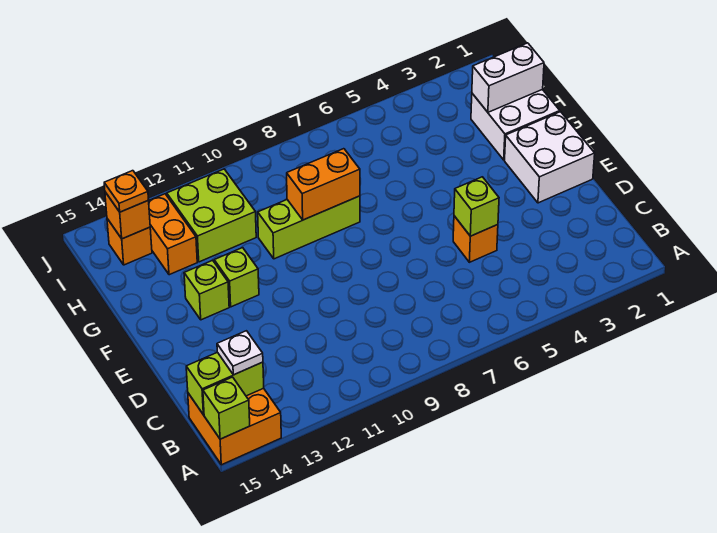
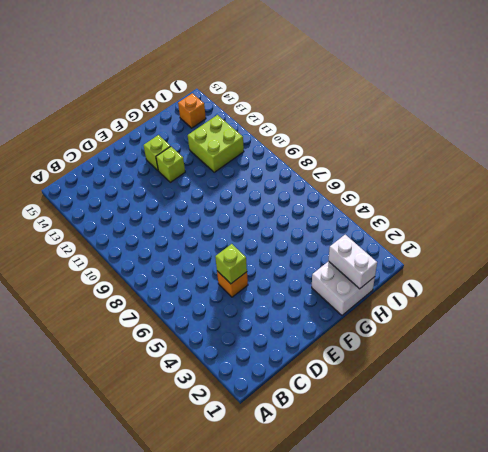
none -> orange brick A14:B15 level 1
none -> white brick E1:F2 level 1
none -> lime brick G8:G10 level 1

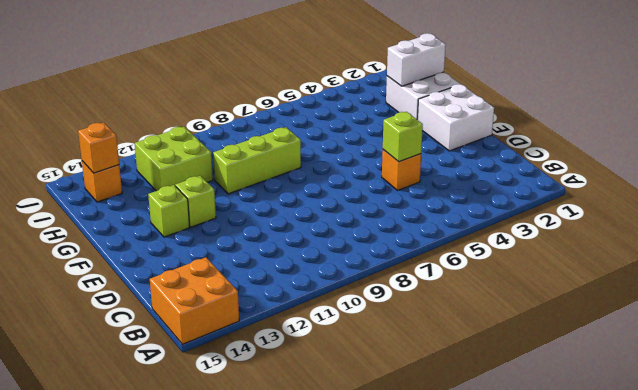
none -> orange brick H13:I13 level 1
none -> lime brick A15 level 2
none -> lime brick B14:B15 level 2

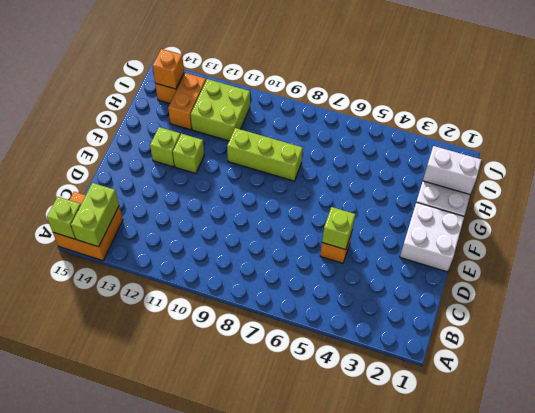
lime brick A14:B14 level 2 -> lime brick B14:B15 level 2
none -> orange brick G8:G9 level 2
none -> white plate B14 level 3
none -> orange plate I14 level 3

